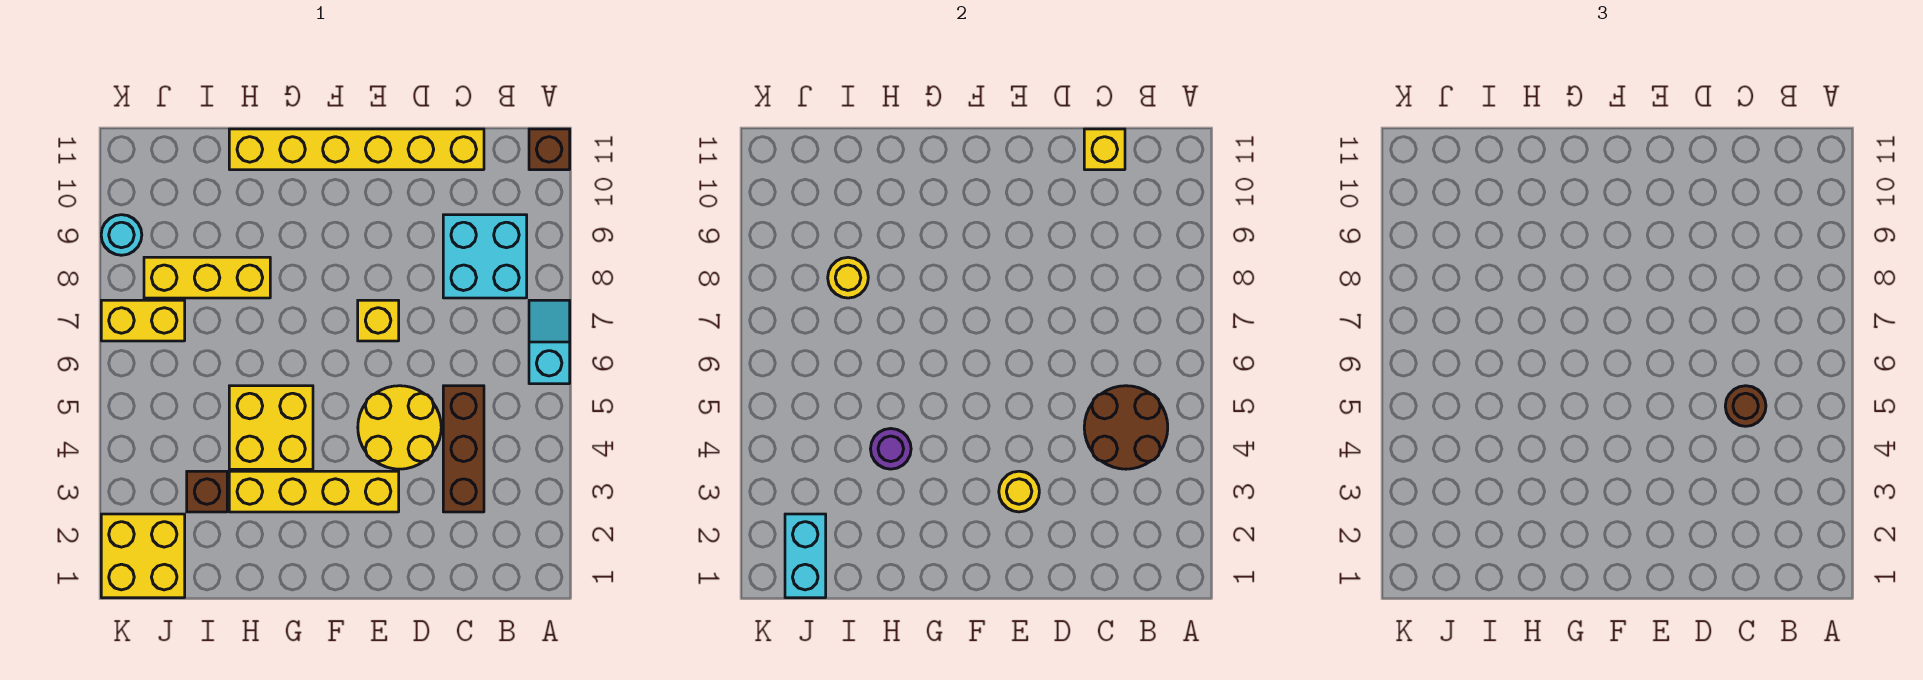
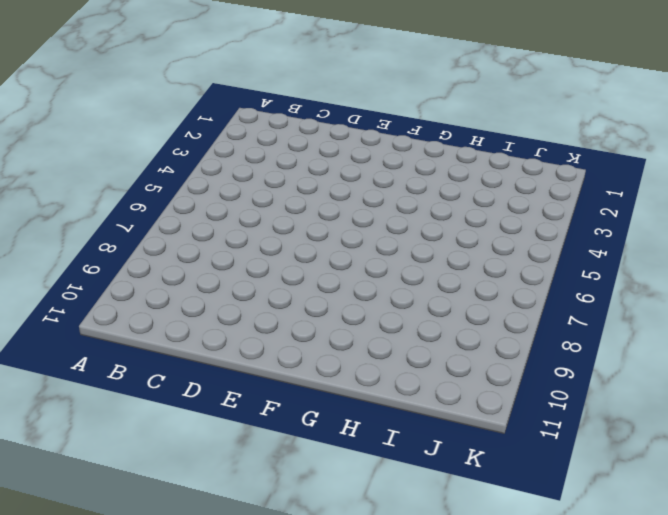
none -> cyan slope A6:A7 level 1 top 6
none -> brown brick A11 level 1
none -> cyan brick B8:C9 level 1

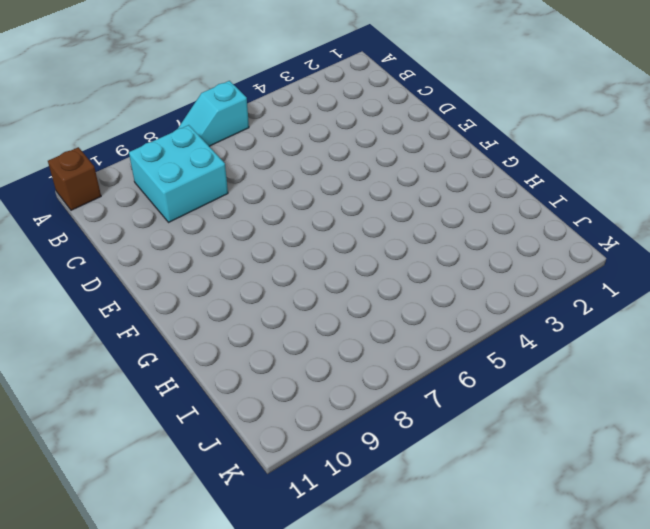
none -> brown brick C3:C5 level 1
none -> yellow brick C11:H11 level 1
none -> yellow round brick D4:E5 level 1

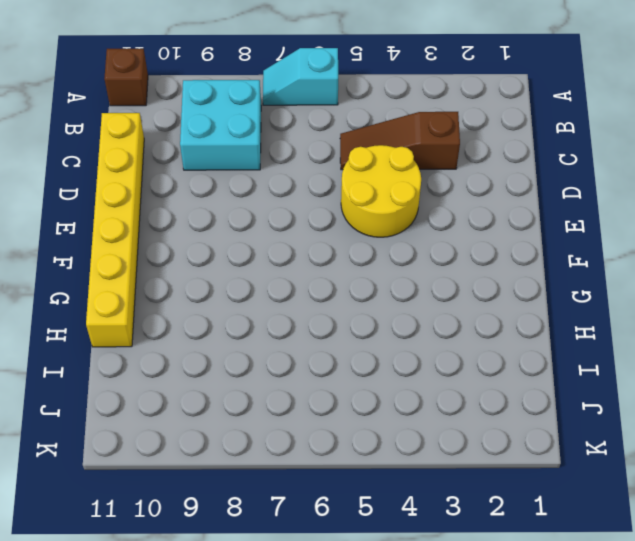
brown slope C3:C5 level 1 top 3 -> brown brick C3:C5 level 1
none -> yellow brick E3:H3 level 1
none -> yellow brick E7 level 1
none -> yellow brick G4:H5 level 1

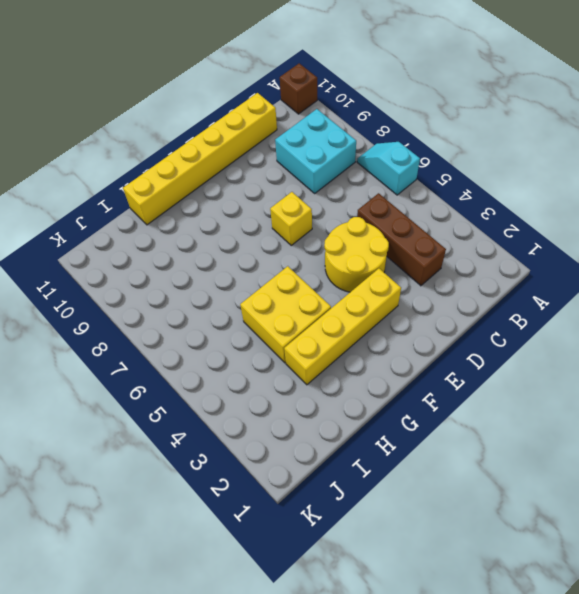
none -> yellow brick H8:J8 level 1
none -> brown brick I3 level 1
none -> yellow brick J1:K2 level 1

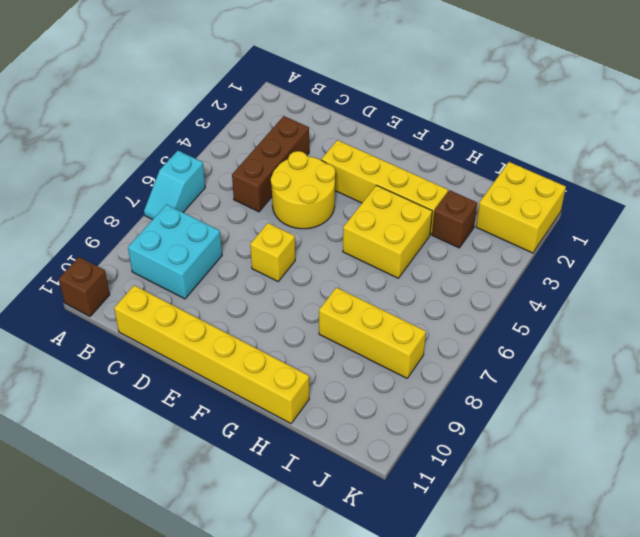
none -> yellow brick J7:K7 level 1
none -> cyan round brick K9 level 1
none -> brown round brick B4:C5 level 2

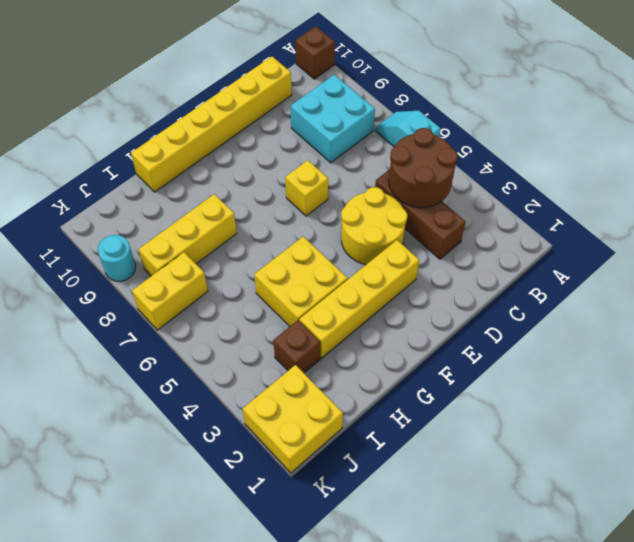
none -> yellow brick C11 level 2
none -> yellow round brick E3 level 2
none -> purple round brick H4 level 2

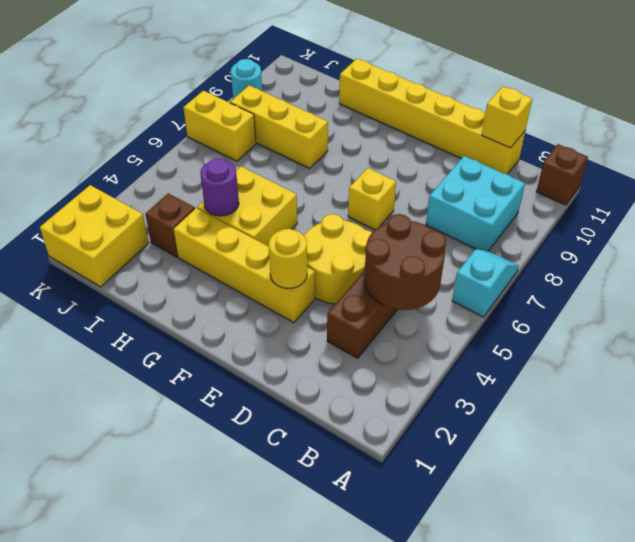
none -> yellow round brick I8 level 2
none -> cyan brick J1:J2 level 2
none -> brown round brick C5 level 3

